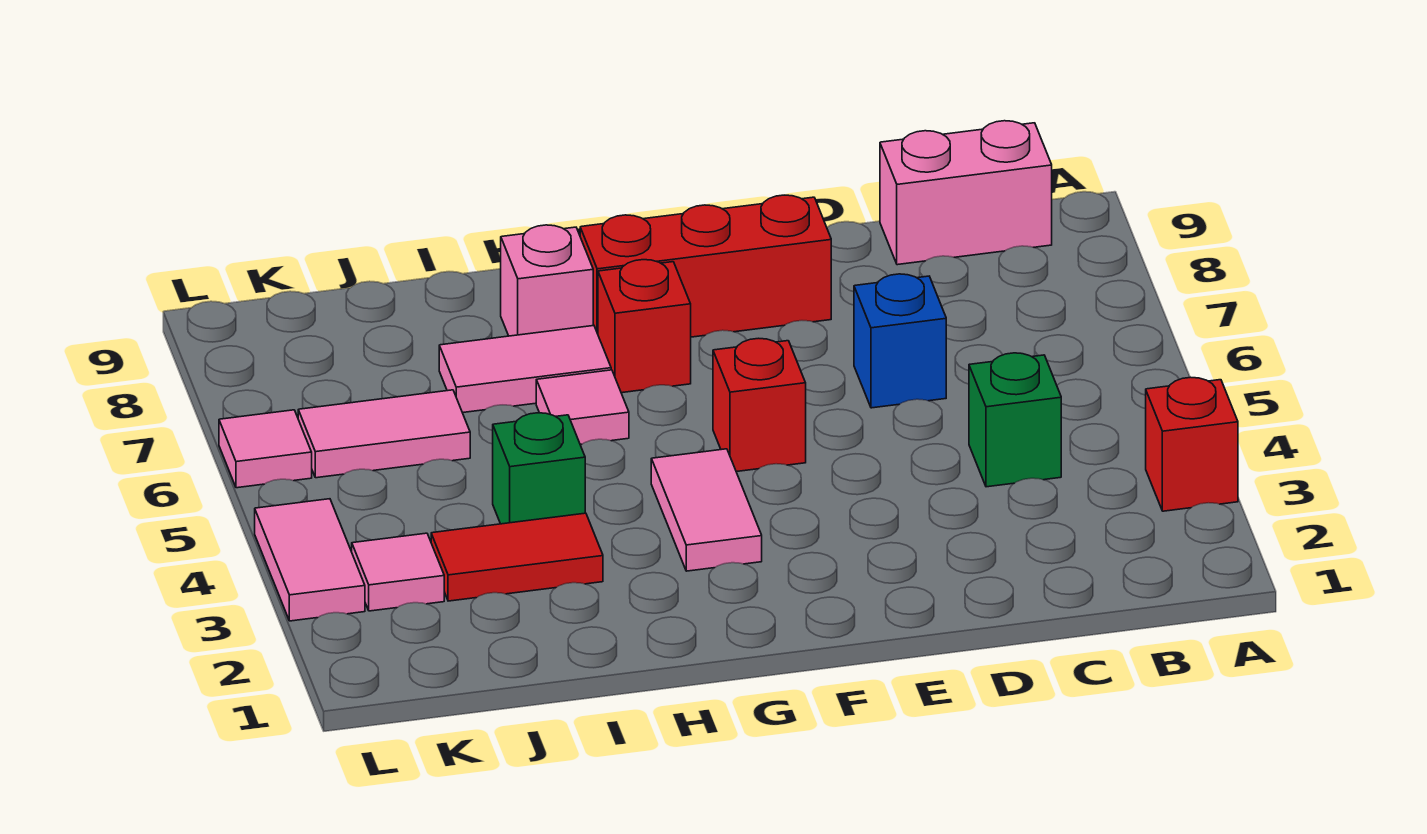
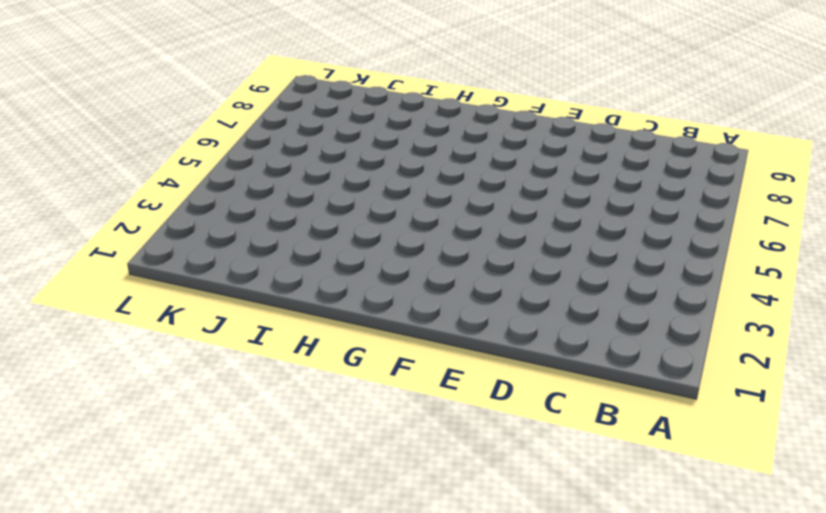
none -> red brick A3 level 1
none -> pink brick B9:C9 level 1
none -> green brick C4 level 1

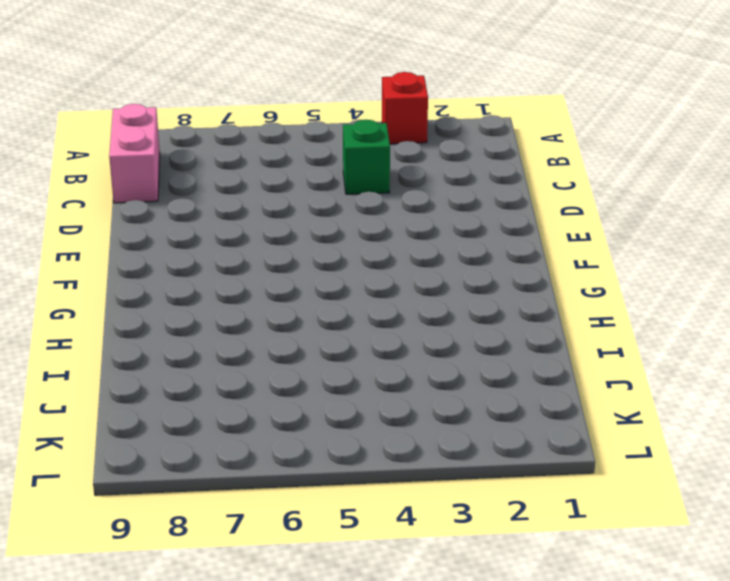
none -> blue brick D6 level 1
none -> red brick E8:G8 level 1
none -> red brick F5 level 1

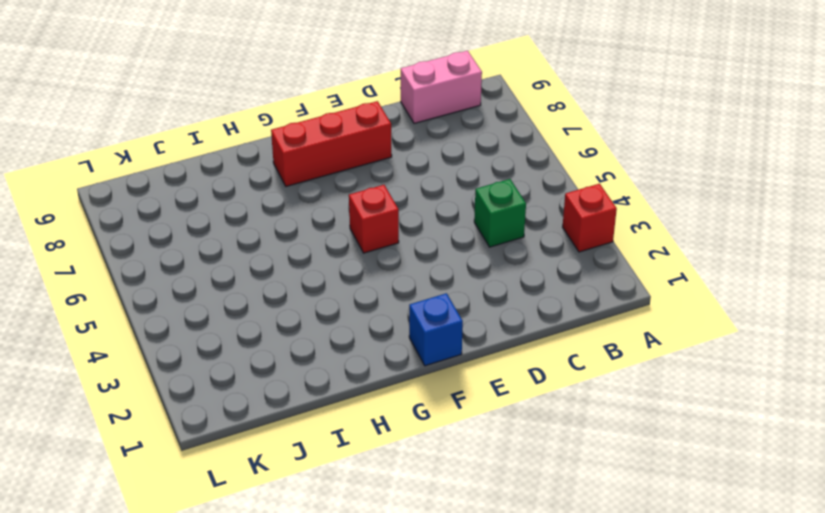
blue brick F1 level 1 -> blue brick D6 level 1
none -> pink tile G3:G4 level 1
none -> red brick G7 level 1
none -> pink tile H6 level 1

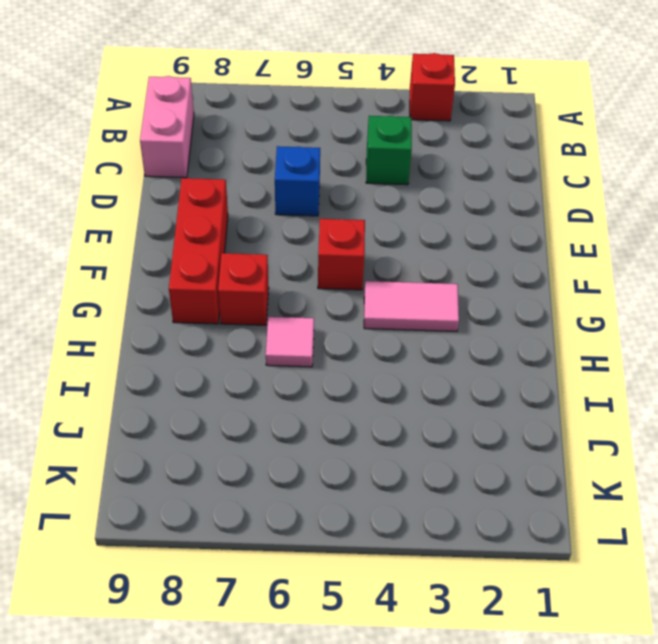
none -> pink tile H7:I7 level 1
none -> pink brick H8 level 1
none -> red tile I3:J3 level 1

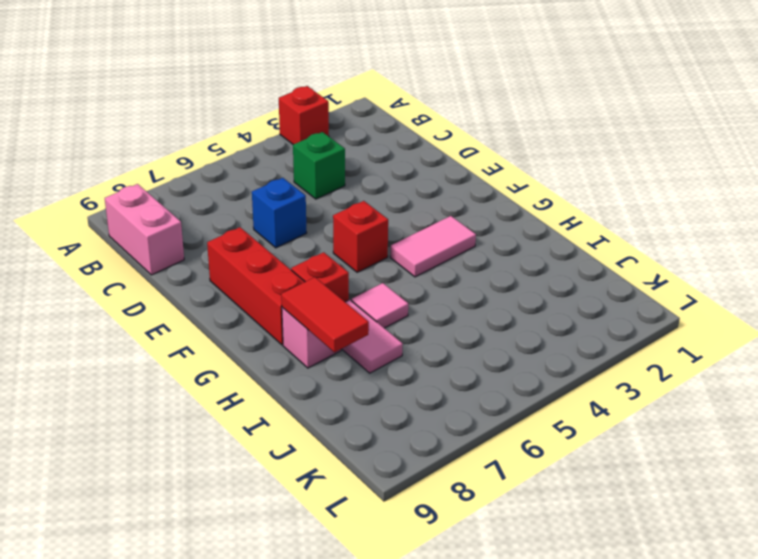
red tile H8:I8 level 2 -> red tile I3:J3 level 1
none -> green brick I4 level 1
none -> pink tile J6:K6 level 1
none -> pink tile K3 level 1

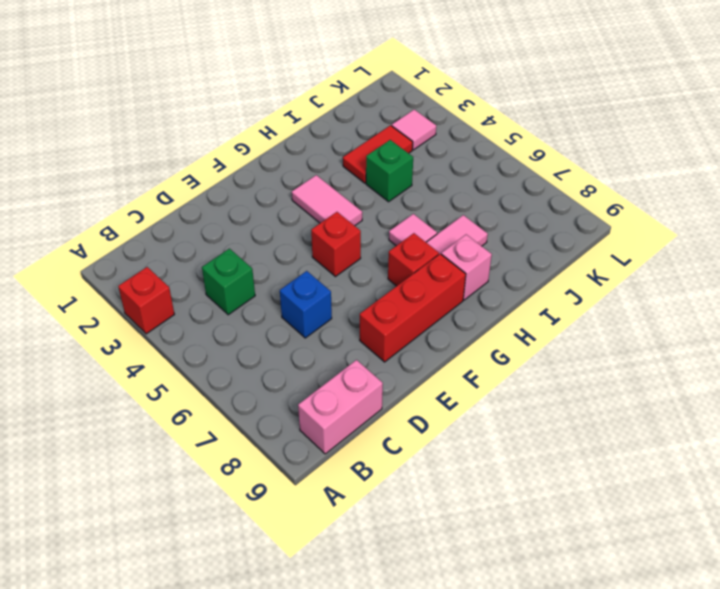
none -> pink tile J6:K6 level 1
none -> pink tile L3:L4 level 1
none -> pink tile L6 level 1

